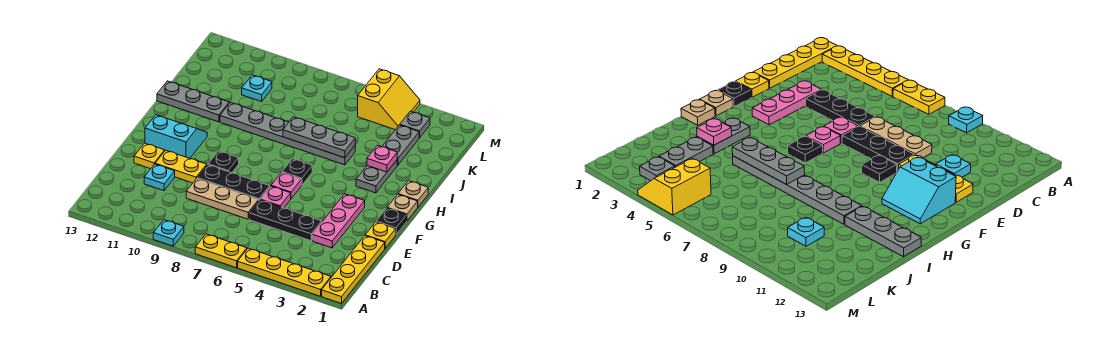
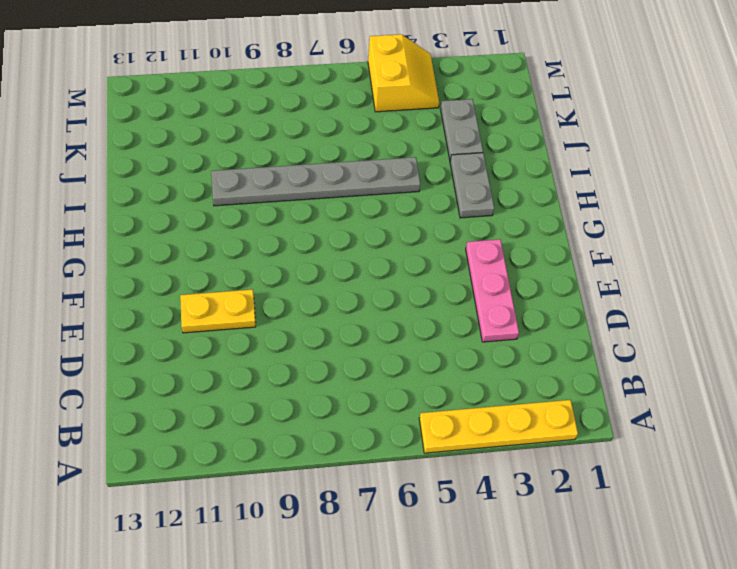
none -> yellow plate A1:D1 level 1
none -> yellow plate A6:A7 level 1
none -> cyan plate A9 level 1

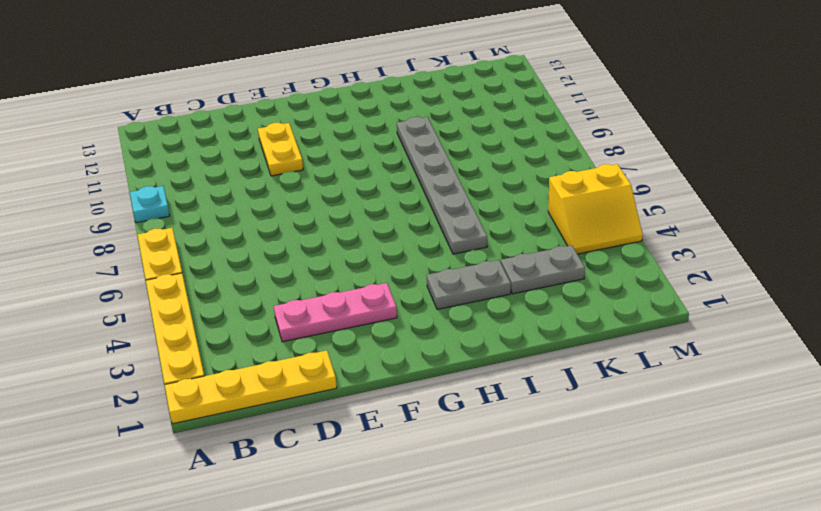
none -> black plate D4:D6 level 1
none -> tan plate D7:D9 level 1
none -> cyan plate D11 level 1

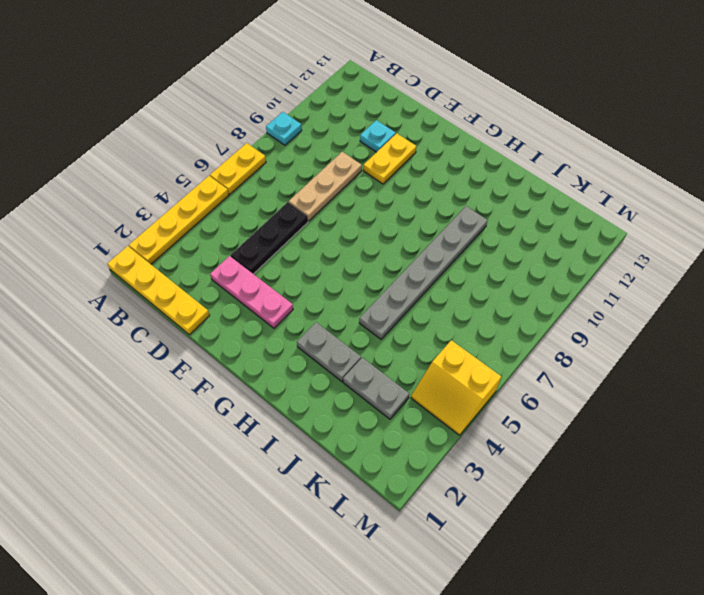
none -> yellow plate E1 level 1
none -> pink plate E6 level 1
none -> black plate E7:E9 level 1

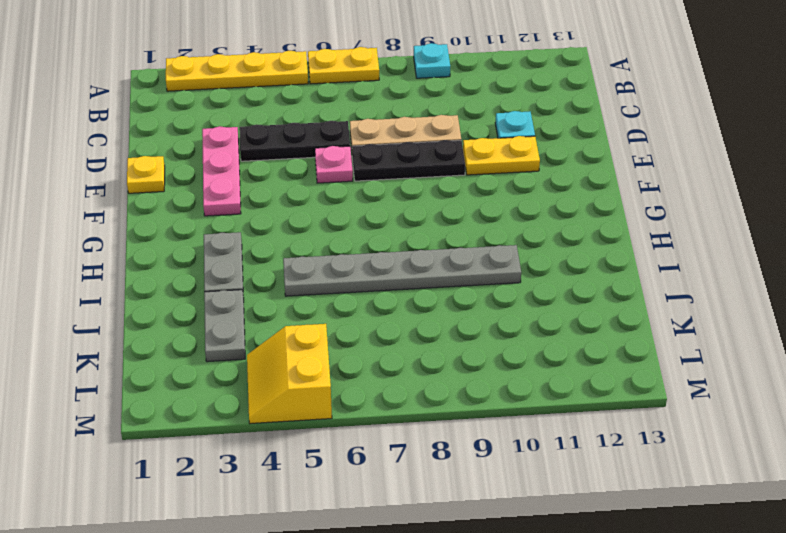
none -> yellow plate A1:D1 level 1
none -> yellow plate E12 level 1
none -> black plate F1 level 1

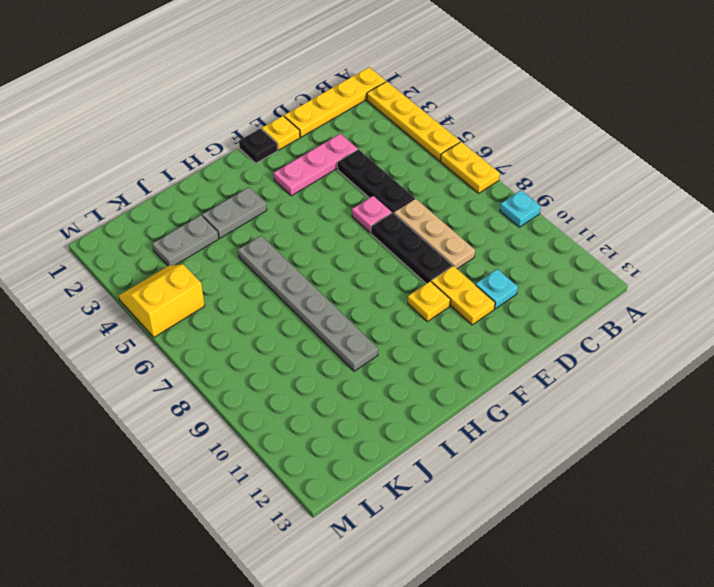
yellow plate F10 level 1 -> yellow plate E12 level 1
none -> pink plate F6 level 1
none -> black plate F9 level 1
none -> cyan slope F11:G12 level 1 top F

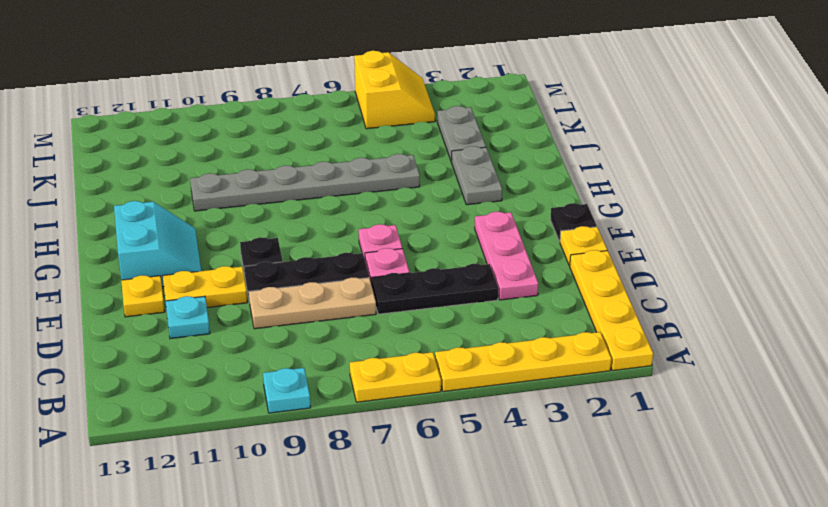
cyan slope F11:G12 level 1 top 12 -> cyan slope F11:G12 level 1 top F
none -> tan plate G1 level 1
none -> black plate G6 level 1
none -> tan plate H1 level 1

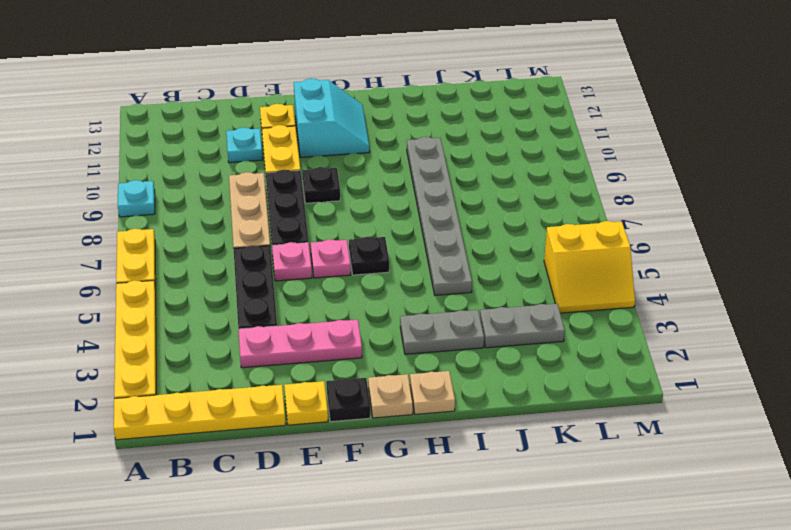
none -> grey plate I11:I13 level 1
none -> cyan plate K10 level 1
none -> grey plate L3 level 1

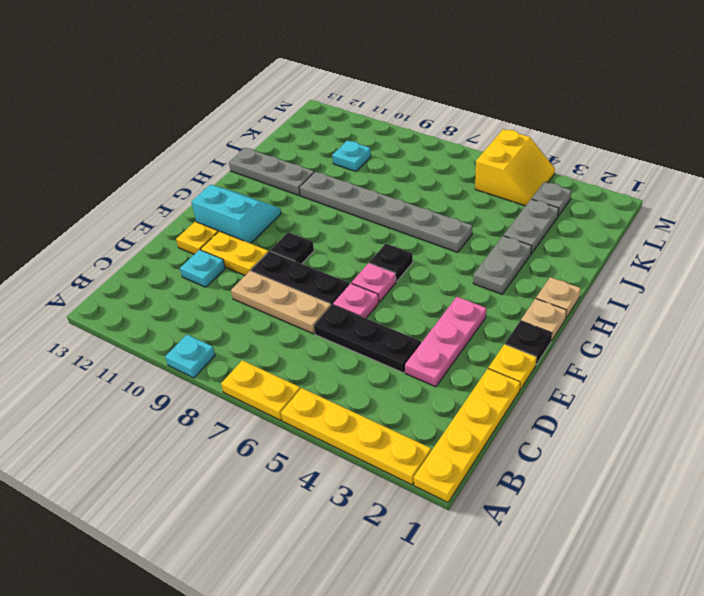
none -> pink plate I3 level 2
none -> grey plate I5:I7 level 2

